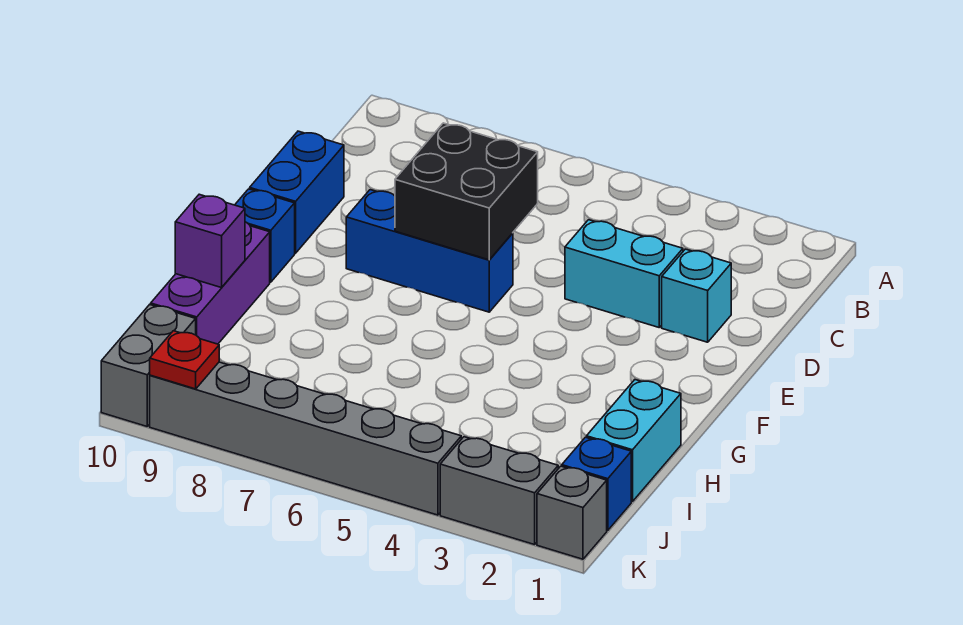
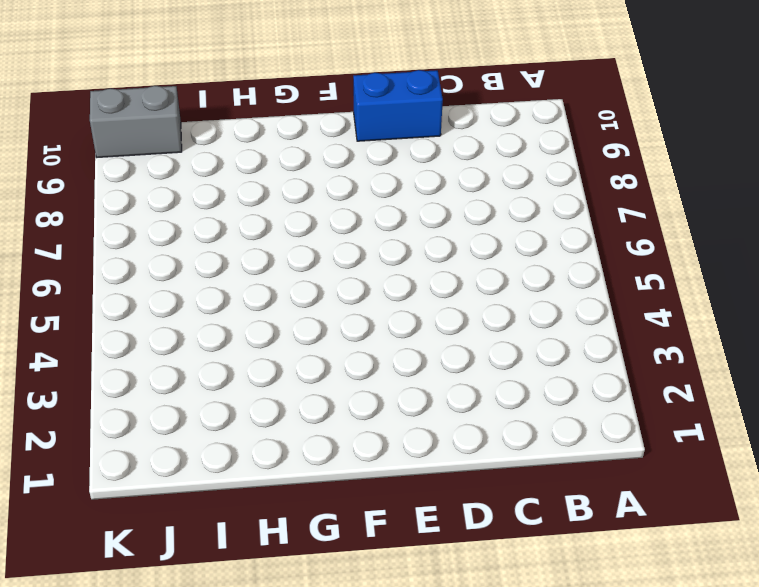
none -> cyan brick D2 level 1
none -> cyan brick D3:D4 level 1
none -> blue brick E6:E8 level 1

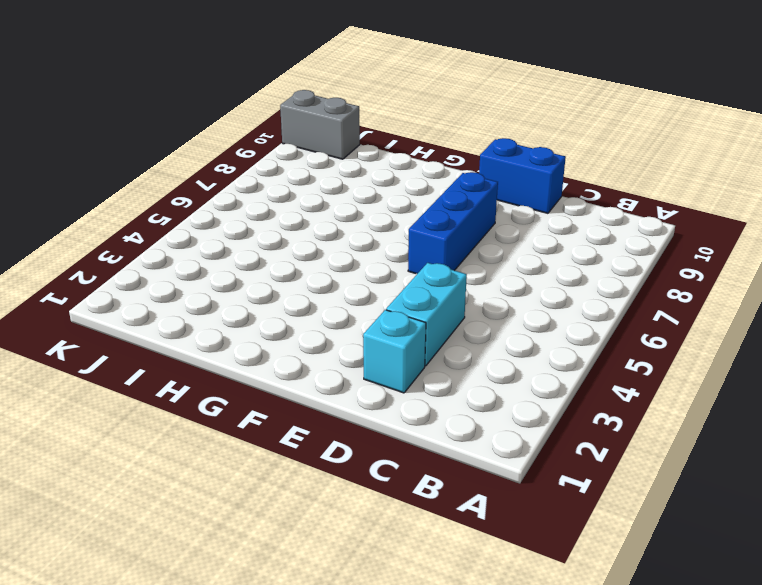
none -> blue brick F10 level 1
none -> purple brick G10:I10 level 1
none -> cyan brick H1:I1 level 1

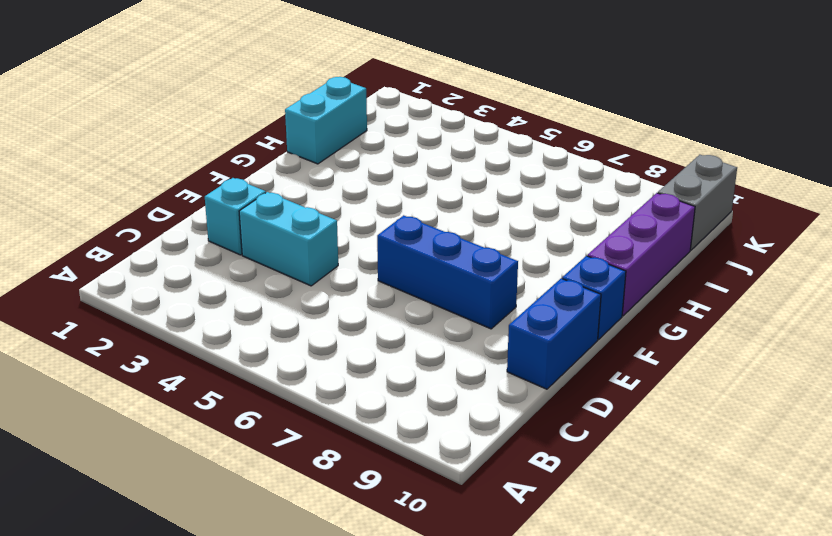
none -> blue brick J1 level 1
none -> grey brick K1 level 1
none -> grey brick K2:K3 level 1

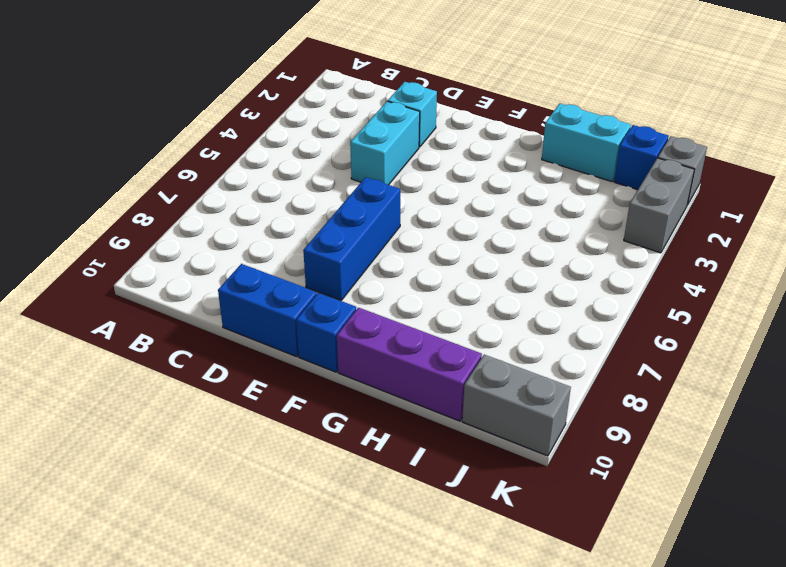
none -> grey brick K4:K9 level 1
none -> black brick D6:E7 level 2
none -> purple brick H10 level 2

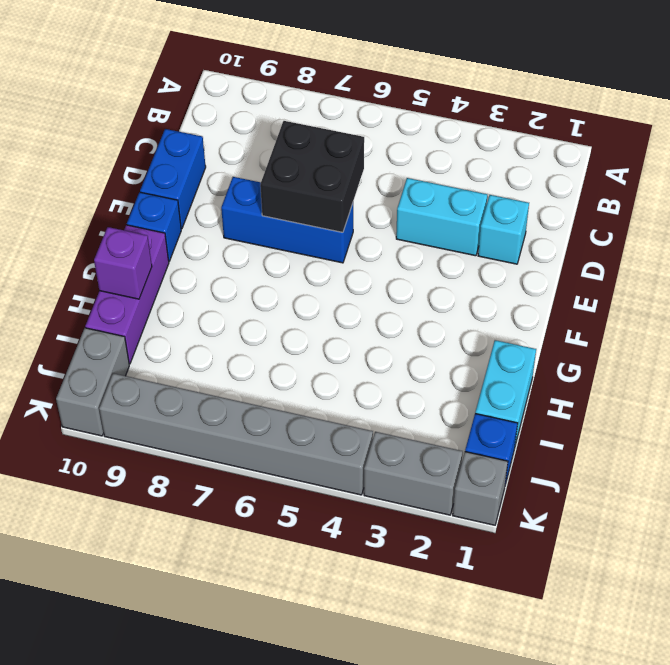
none -> red plate K9 level 2

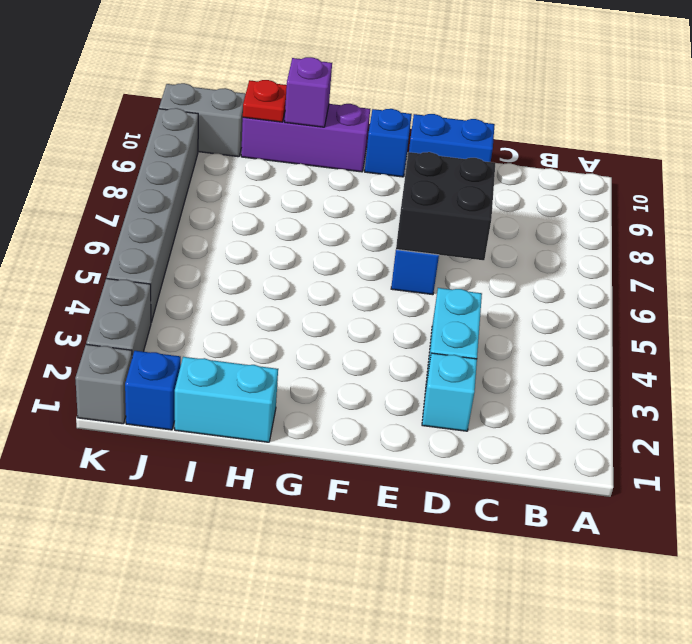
red plate I10 level 2 -> red plate K9 level 2

